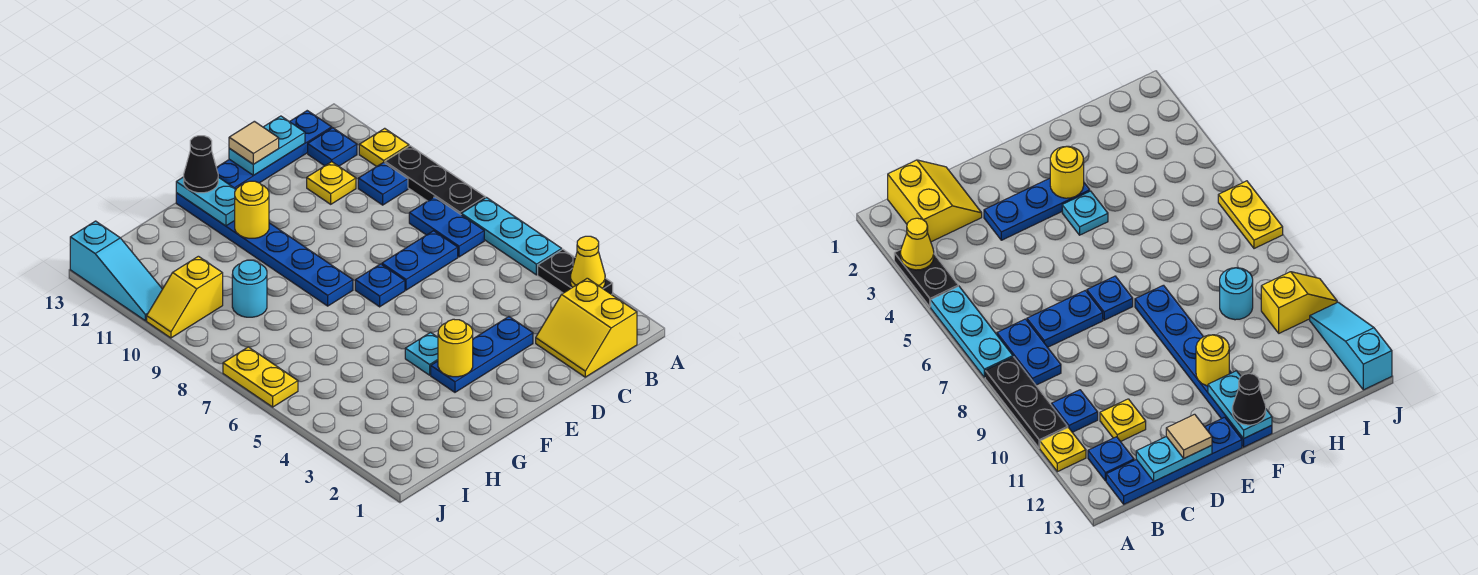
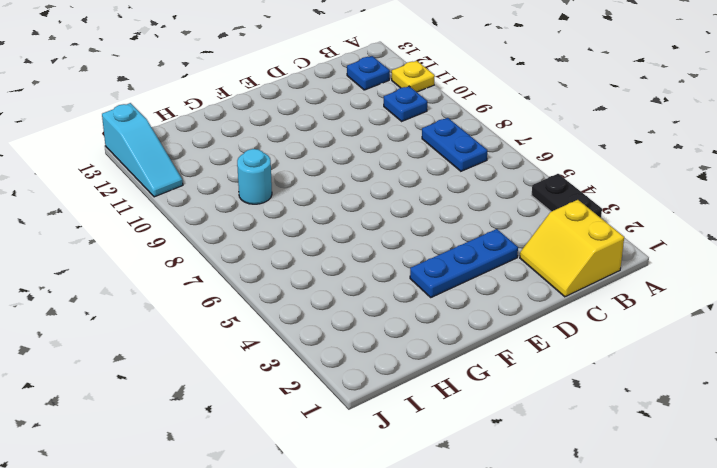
none -> cyan plate A5:A7 level 1
none -> black plate A8:A10 level 1
none -> blue plate B13:E13 level 1

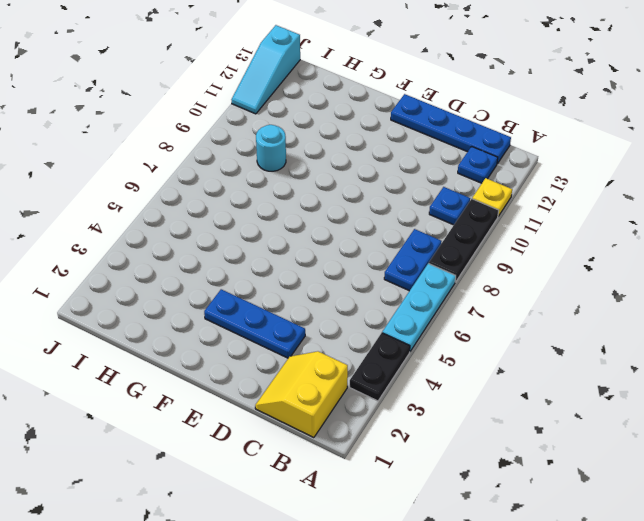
none -> blue plate C7:D7 level 1
none -> yellow plate C11 level 1
none -> blue plate E7 level 1

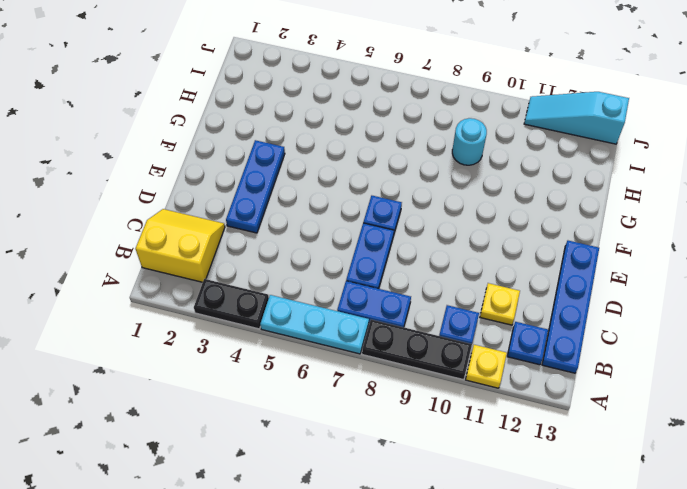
none -> cyan plate F4 level 1
none -> blue plate F8:F13 level 1
none -> yellow slope I10:J10 level 1 top I

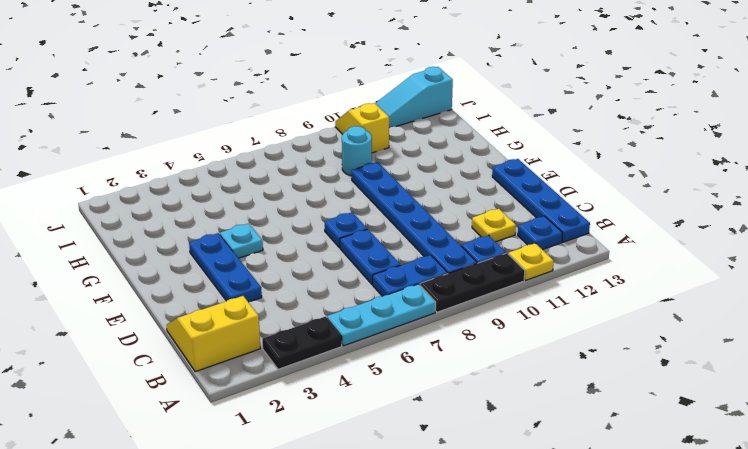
blue plate B9:G9 level 1 -> blue plate F8:F13 level 1
none -> yellow plate J6:J7 level 1
none -> yellow cone A3 level 2
none -> cyan plate C13:D13 level 2

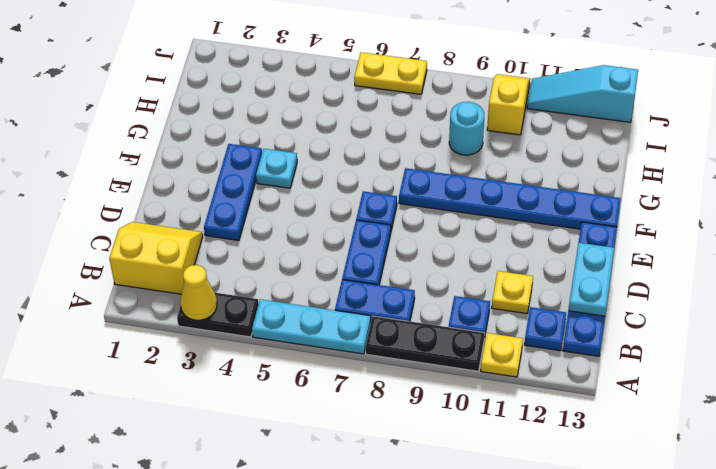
none -> yellow round brick F3 level 2
none -> yellow round brick F11 level 2
none -> cyan plate F12:F13 level 2

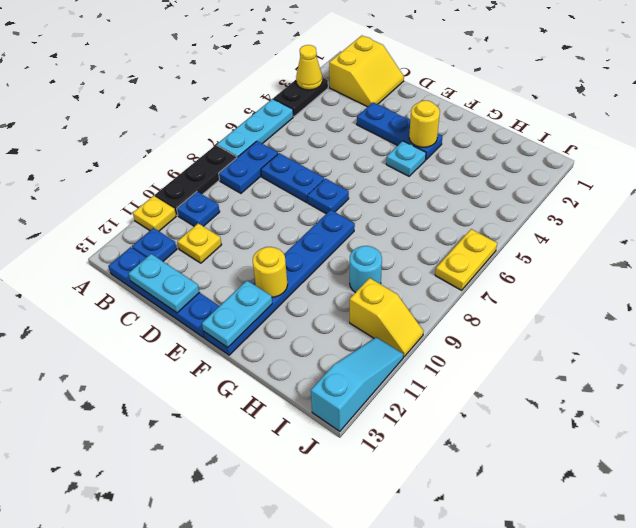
none -> tan tile D13 level 3
none -> black cone F13 level 3

